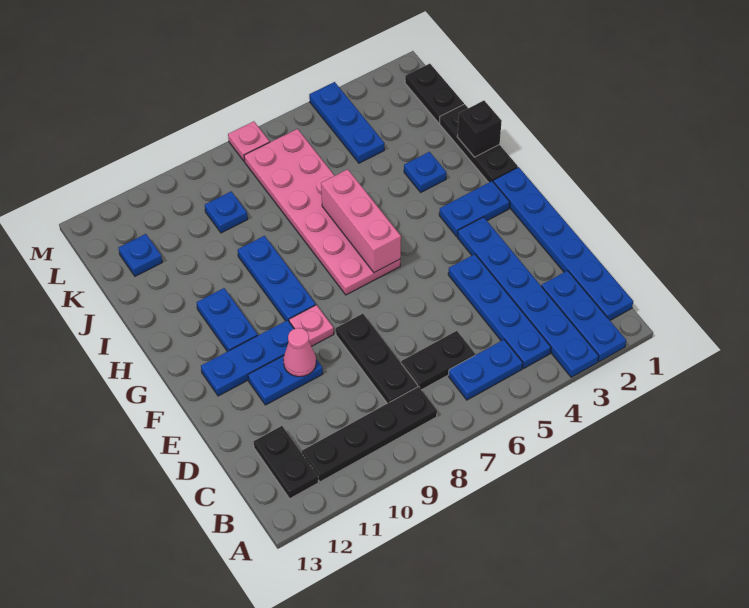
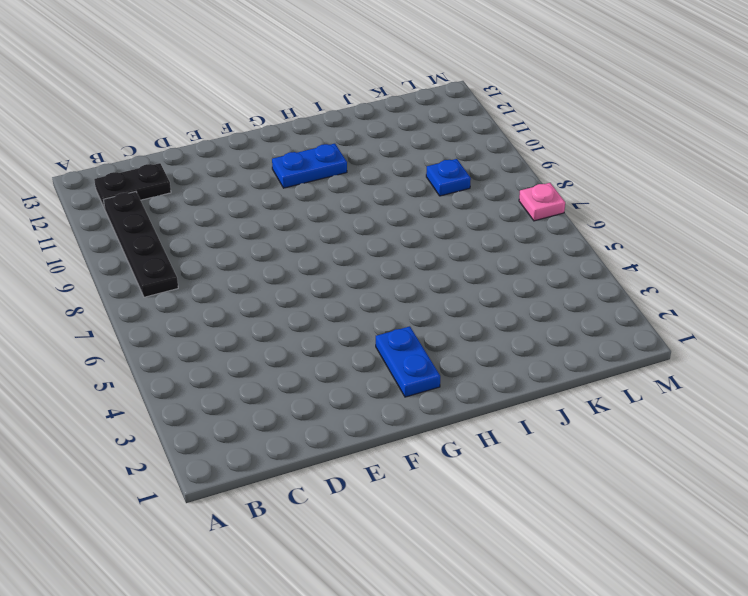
none -> blue plate A2:C2 level 1
none -> blue plate A3:F3 level 1
none -> blue plate B1:G1 level 1

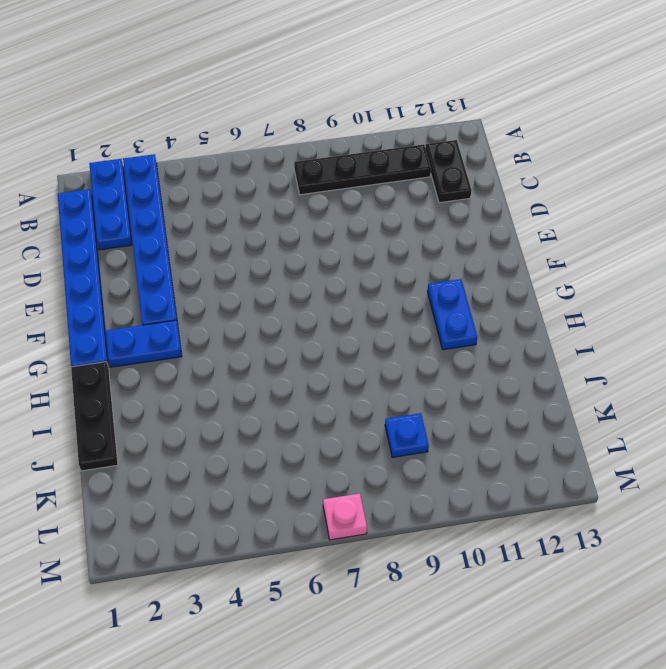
none -> blue plate B4:E4 level 1
none -> blue plate B5:B6 level 1
none -> black plate C6:C7 level 1

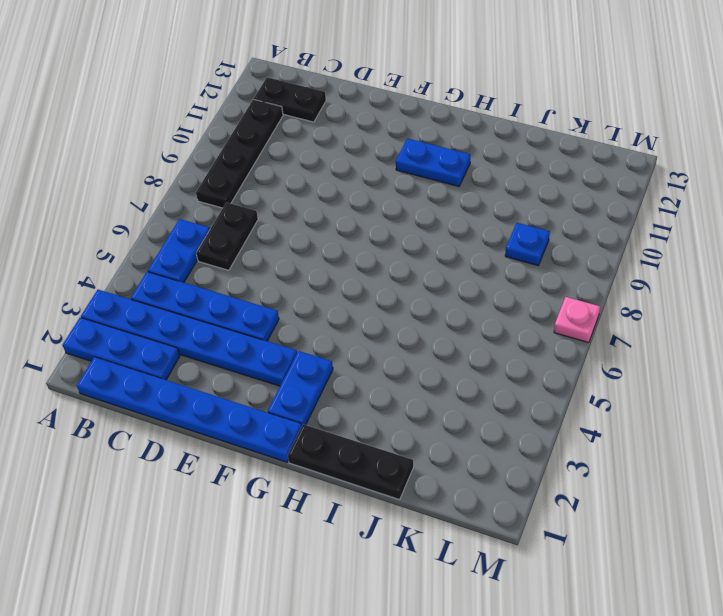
none -> black plate C8:E8 level 1
none -> blue plate E10:E11 level 1
none -> pink plate F9 level 1

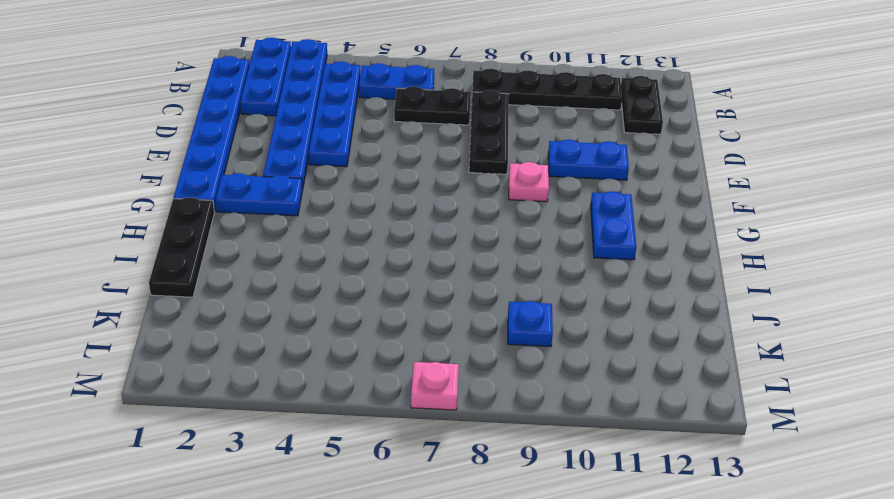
none -> blue plate F10:F12 level 1
none -> pink plate G6:L7 level 1
none -> blue plate G9:I9 level 1

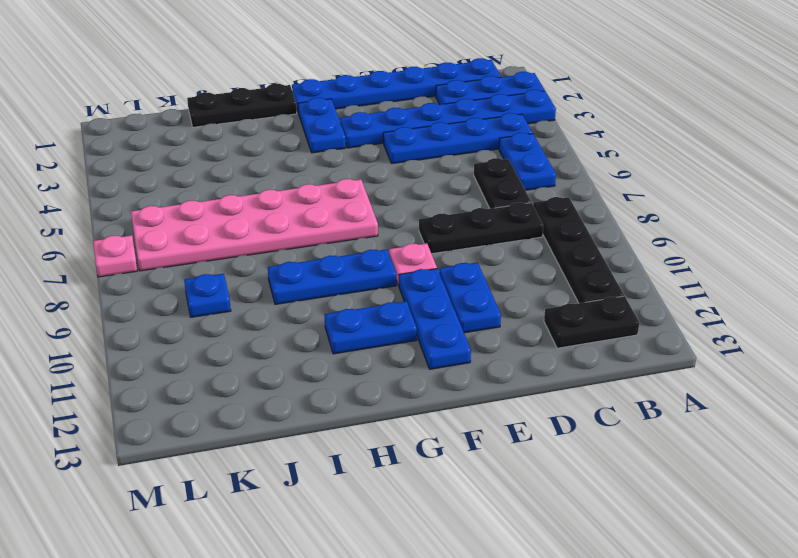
none -> blue plate I3 level 1
none -> black plate K1:L1 level 1
none -> blue plate K4:M4 level 1

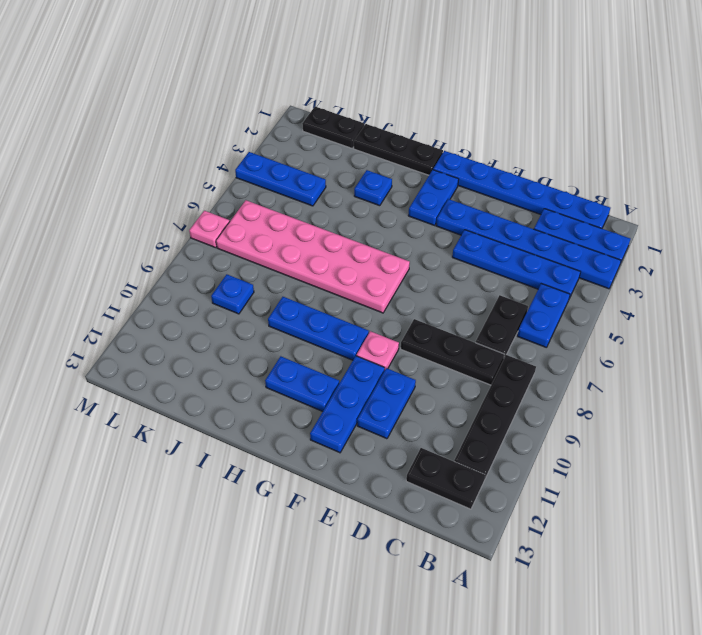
none -> blue plate K12 level 1
none -> pink cone E10 level 2
none -> pink brick G6:I6 level 2

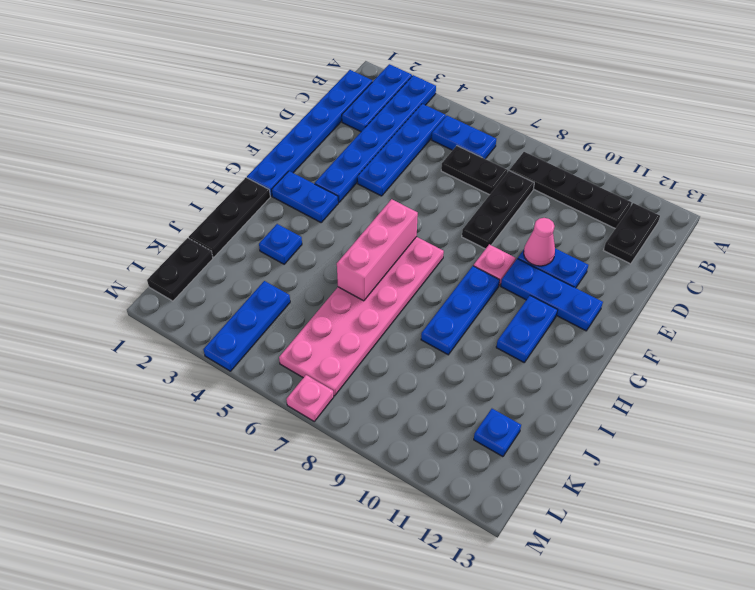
none -> blue plate K9 level 1
none -> black brick I1 level 2

